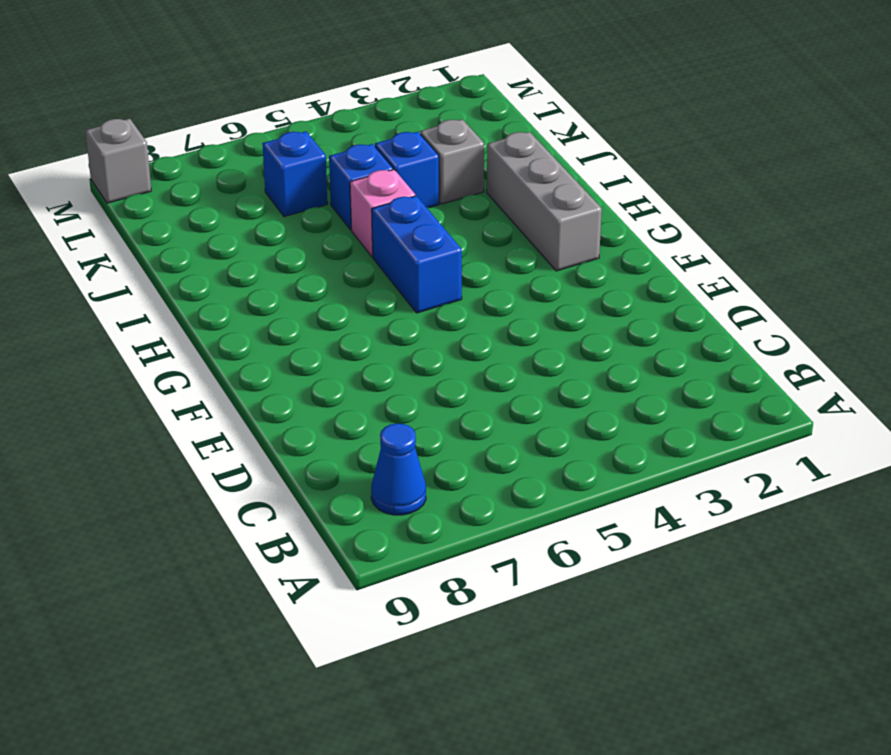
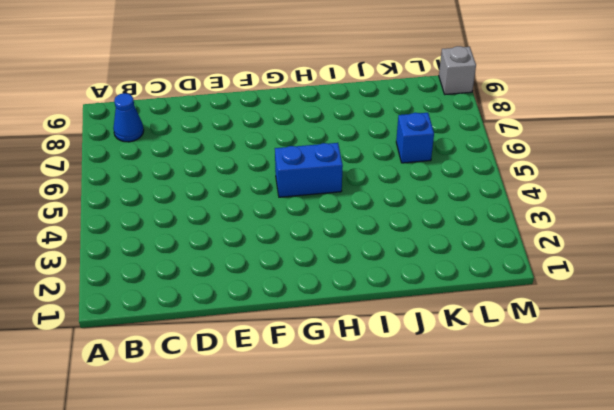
none -> grey brick G2:I2 level 1
none -> pink brick I5 level 1

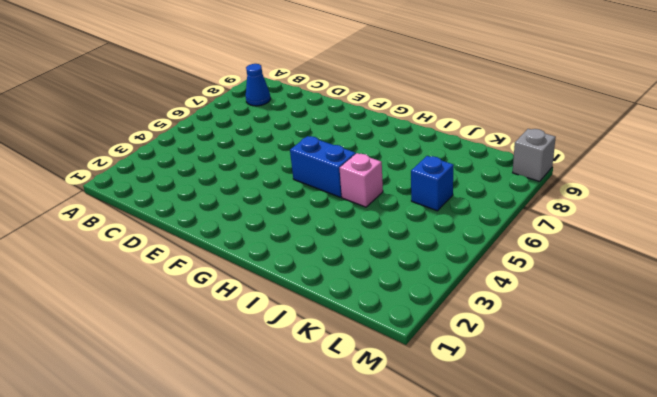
none -> grey brick G2:I2 level 1
none -> grey brick J3 level 1

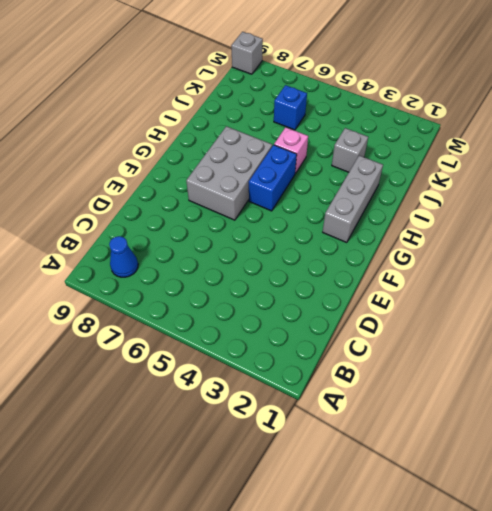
grey brick F6:H7 level 1 -> none
none -> blue brick J4 level 1
none -> blue brick J5 level 1

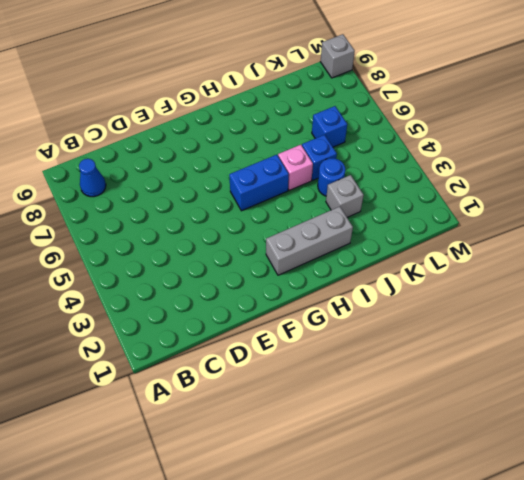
blue round brick J4 level 1 -> blue brick J4 level 1

